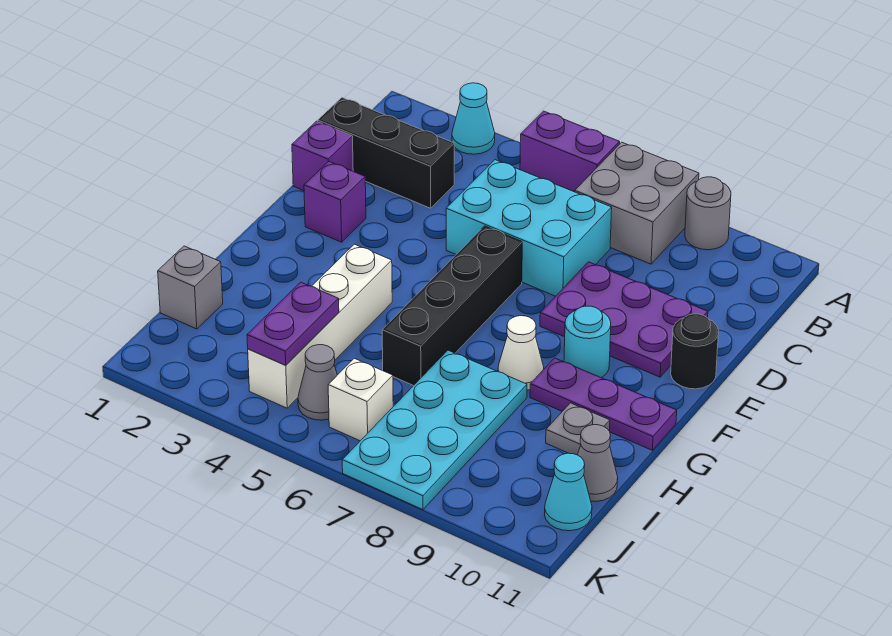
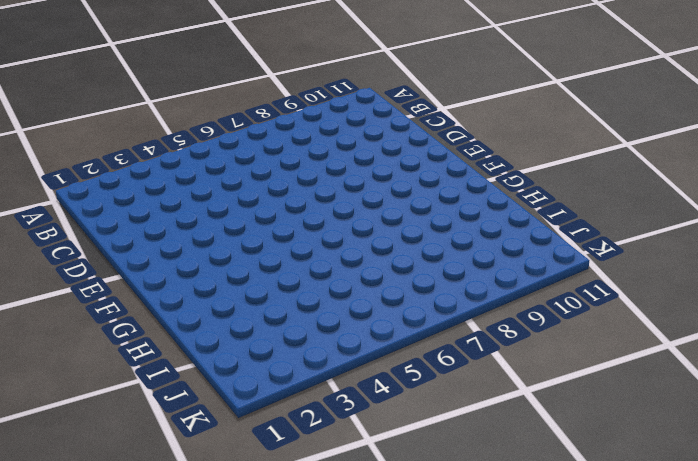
none -> cyan cone A3 level 1
none -> purple brick A5:A6 level 1
none -> grey brick A7:B8 level 1

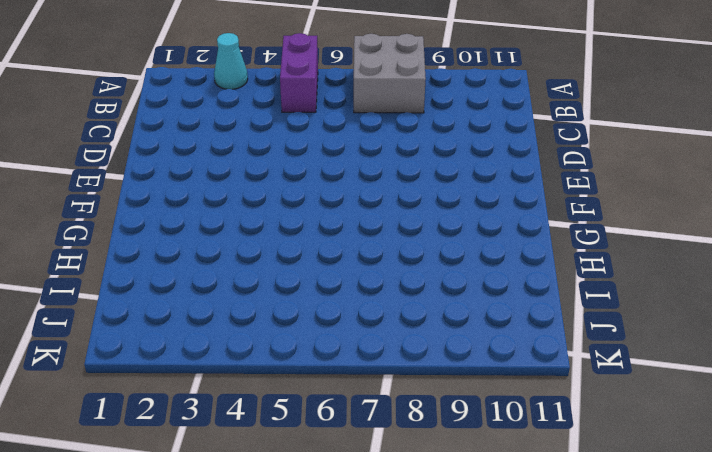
purple brick A5:B5 level 1 -> purple brick A5:A6 level 1
none -> grey round brick A9 level 1
none -> black brick C1:C3 level 1
none -> cyan brick C5:D7 level 1

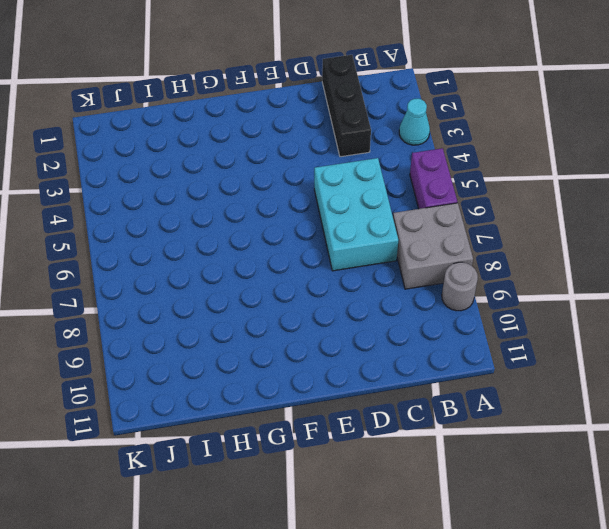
none -> purple brick D1 level 1
none -> purple plate D8:E10 level 1
none -> purple brick E2 level 1

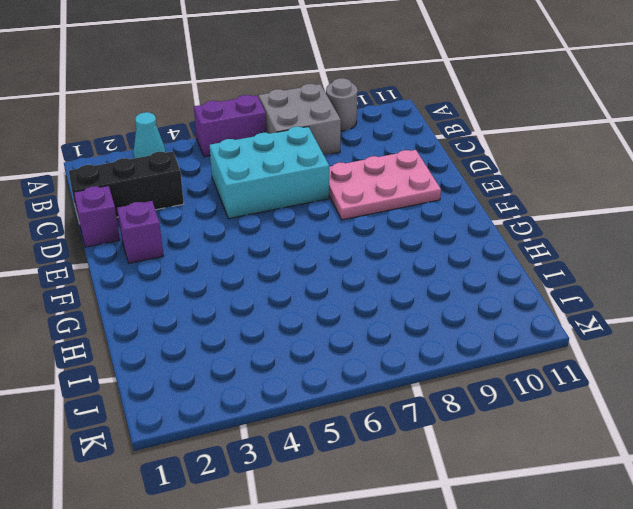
pink plate D8:E10 level 1 -> purple plate D8:E10 level 1
none -> black brick E6:H6 level 1
none -> black round brick E11 level 1
none -> cyan round brick F9 level 1

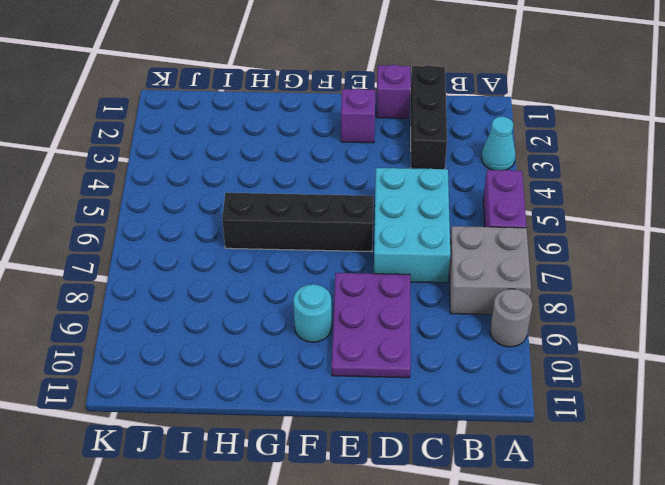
none -> black round brick E11 level 1
none -> white brick G4:J4 level 1
none -> white cone G8 level 1

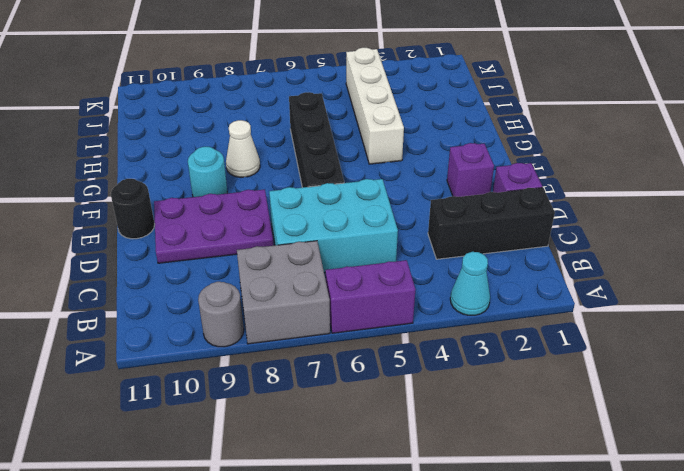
none -> purple plate G9:G11 level 1
none -> cyan plate H7:K8 level 1
none -> grey plate H10 level 1

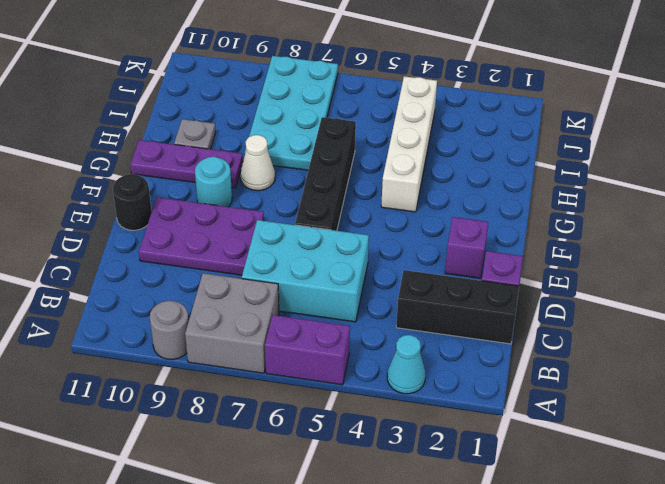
none -> grey brick I1 level 1
none -> grey cone I11 level 1
none -> grey cone J5 level 1

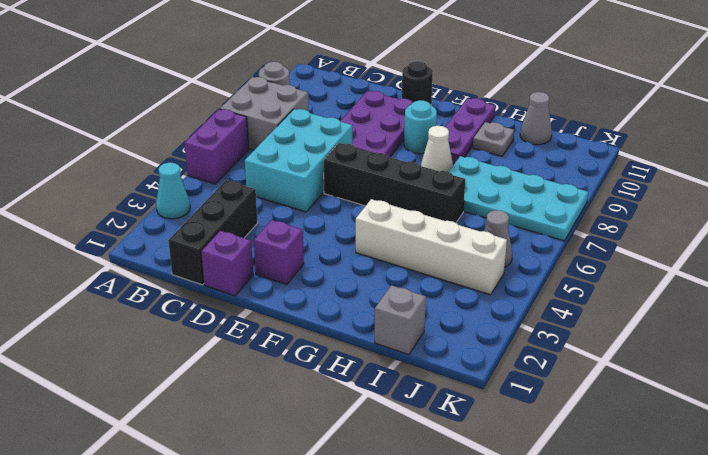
none -> white brick J6 level 1
none -> cyan cone J11 level 1
none -> purple plate I4:J4 level 2

